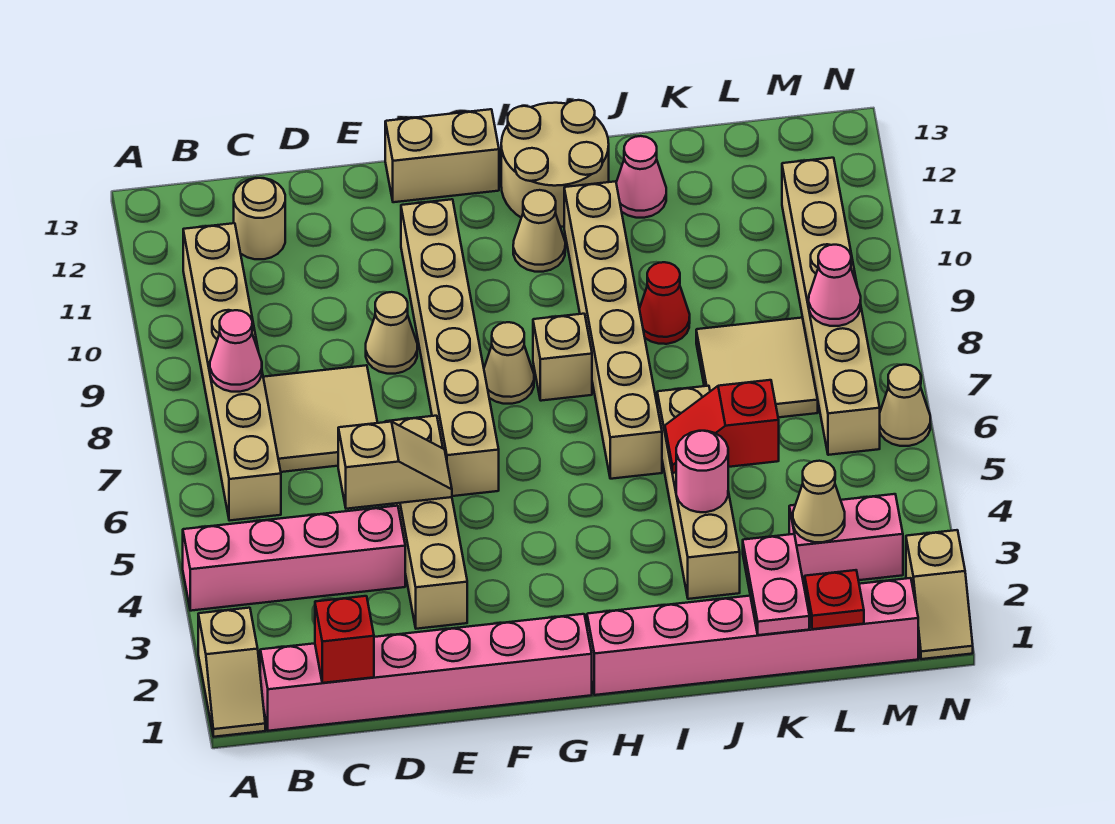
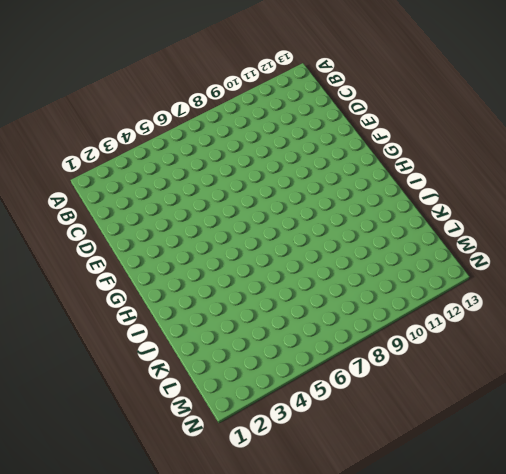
none -> tan slope A1:A2 level 1 top 2
none -> pink brick A4:D4 level 1
none -> pink brick B1:G1 level 1
none -> tan brick B6:B11 level 1

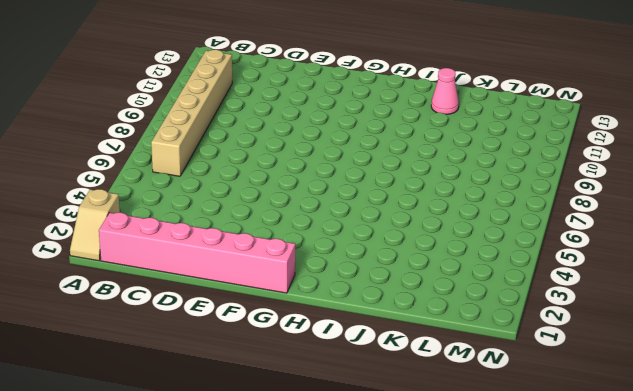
none -> pink brick A4:D4 level 1
none -> tan tile C7:D8 level 1
none -> tan round brick C12 level 1
none -> tan brick E3:E6 level 1

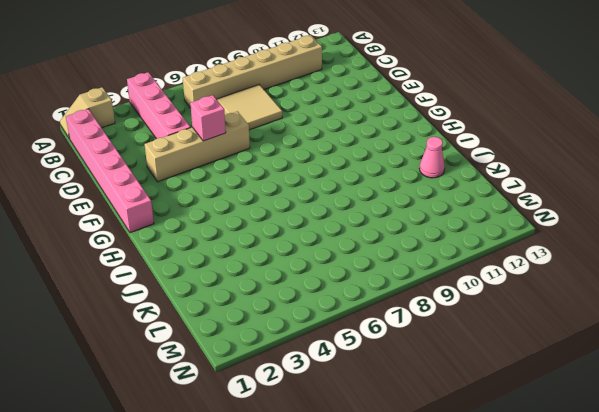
pink brick E5 level 2 -> tan slope D5:E5 level 2 top D
none -> tan round brick C12 level 1
none -> tan cone E9 level 1
none -> tan brick F6:F11 level 1
none -> tan brick F13:G13 level 1

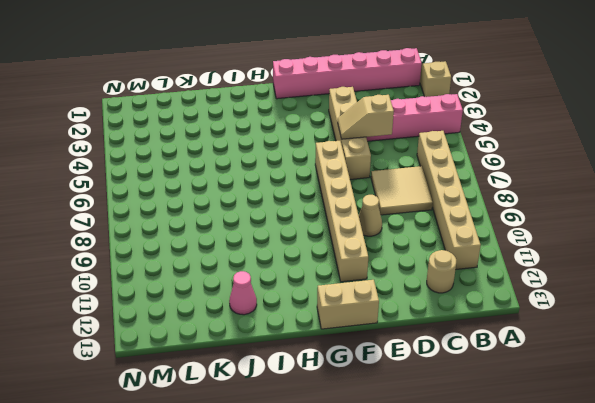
none -> tan cone G8 level 1
none -> pink brick H1:M1 level 1
none -> tan brick H8 level 1
none -> tan cone H11 level 1

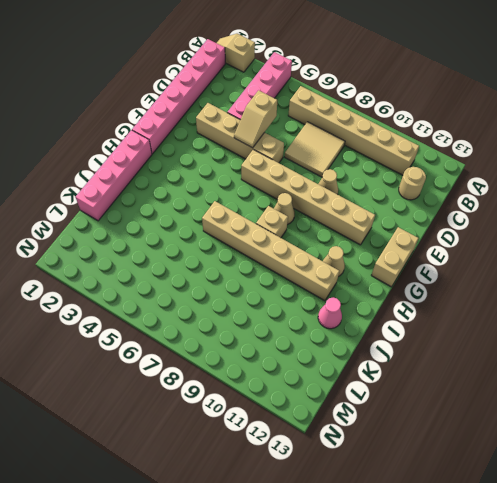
pink brick H1:K1 level 1 -> pink brick H1:M1 level 1
none -> tan round brick H12:I13 level 1
none -> tan brick J3:J6 level 1
none -> red cone J9 level 1
none -> tan tile K7:L8 level 1

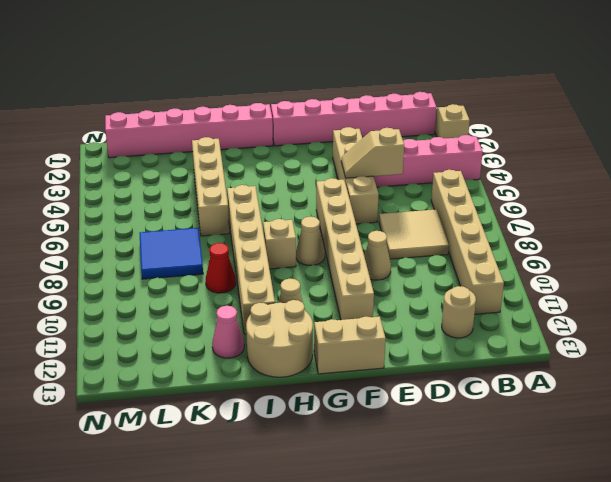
blue tile K7:L8 level 1 -> tan tile K7:L8 level 1
none -> pink brick L3:M3 level 1
none -> tan brick M6:M11 level 1
none -> tan slope N1:N2 level 1 top 2
none -> tan cone N6 level 1

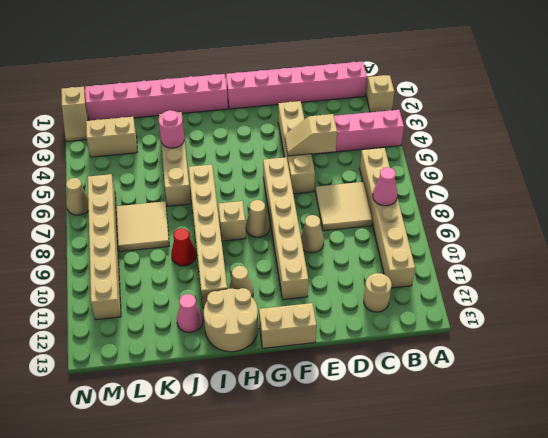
tan brick L3:M3 level 1 -> pink brick L3:M3 level 1
tan slope N1:N2 level 1 top 1 -> tan slope N1:N2 level 1 top 2
none -> red brick C1 level 2
none -> red slope J5:K5 level 2 top K
none -> pink plate K1:K2 level 2
none -> red plate L1 level 2

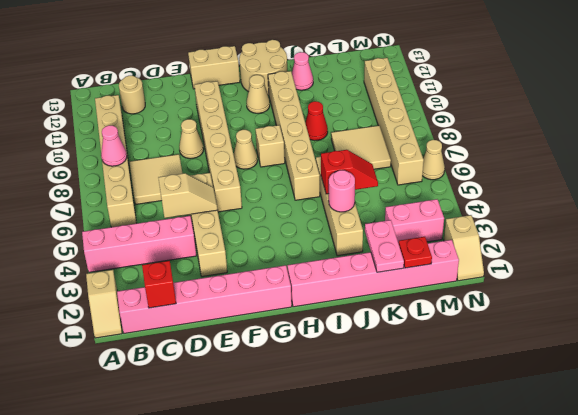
red slope J5:K5 level 2 top J -> red slope J5:K5 level 2 top K
none -> tan cone L3 level 2
none -> pink cone M8 level 2

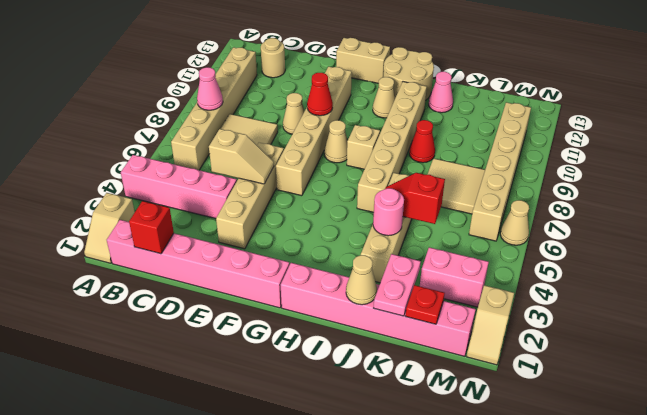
red cone F9 level 2 -> none
tan cone J1 level 2 -> tan cone L3 level 2
none -> pink cone M8 level 2

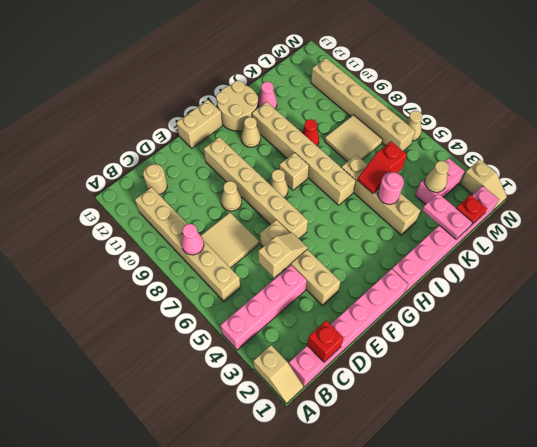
none -> pink cone M8 level 2

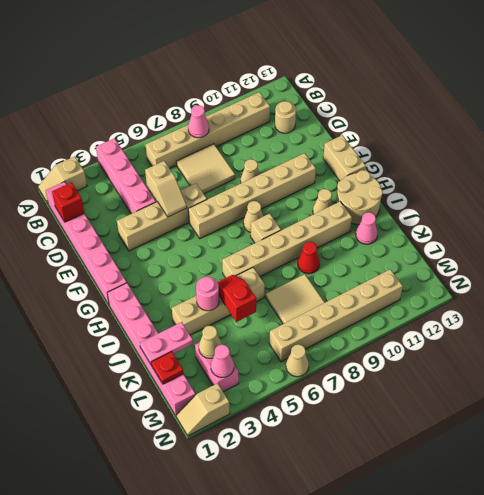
pink cone M3 level 2 -> pink cone M8 level 2

